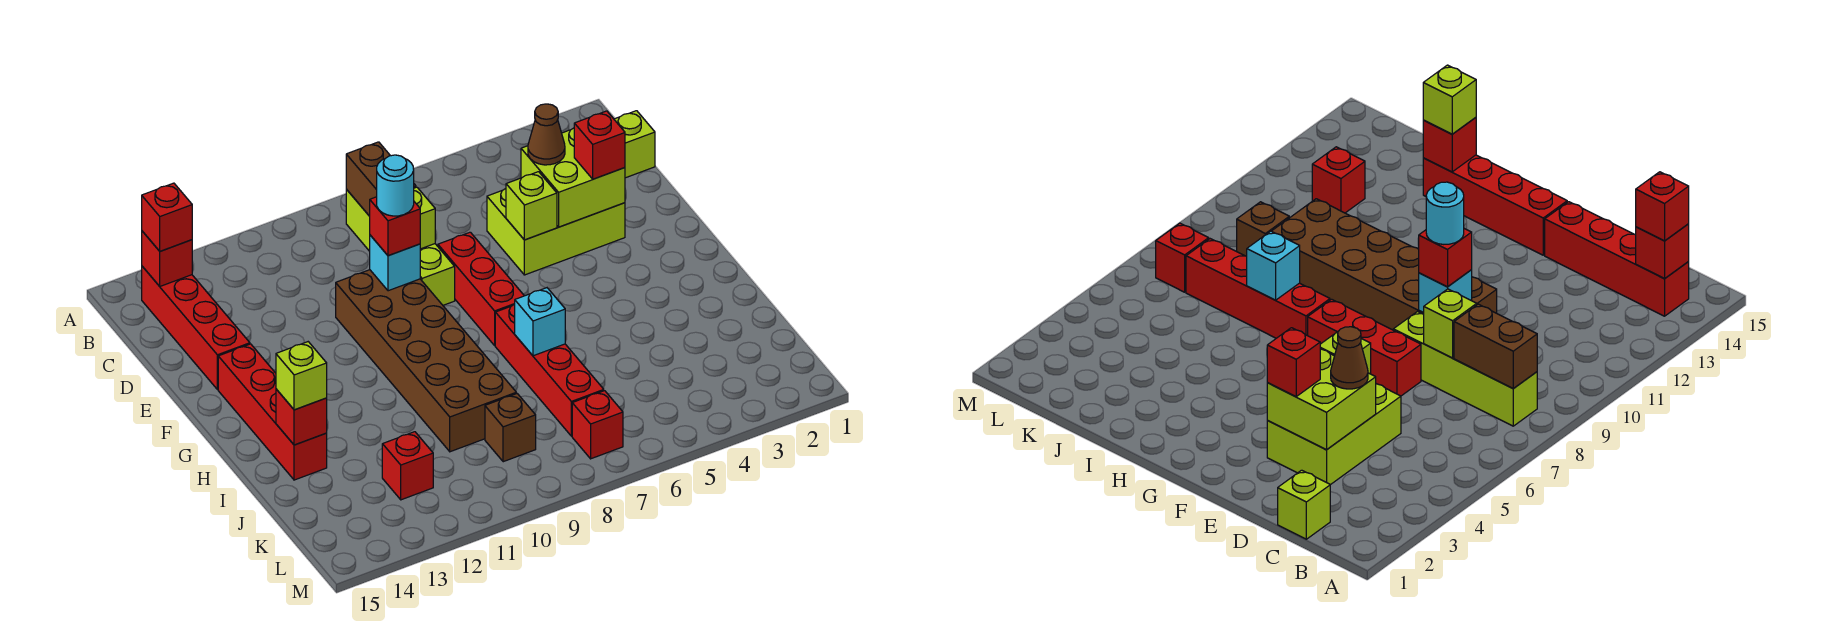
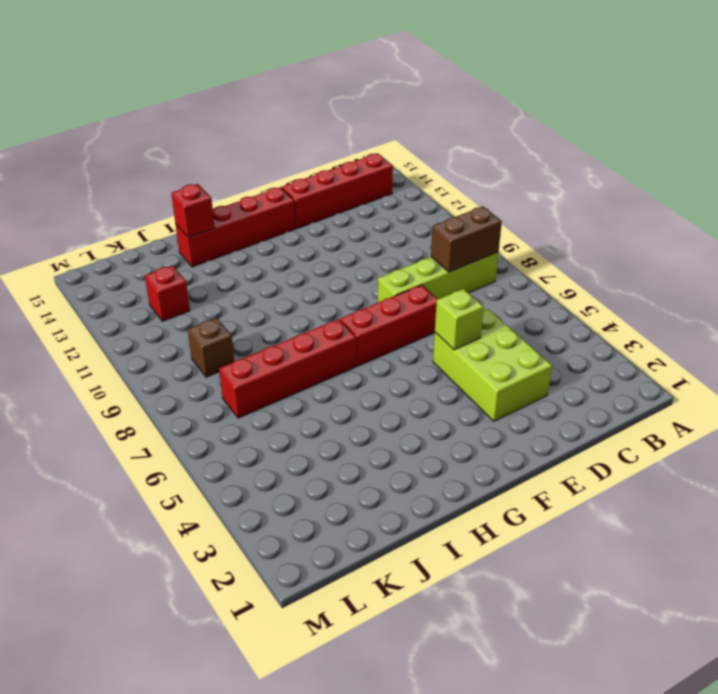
none -> lime brick C1 level 1
none -> brown brick E9:J10 level 1
none -> red brick L7 level 1

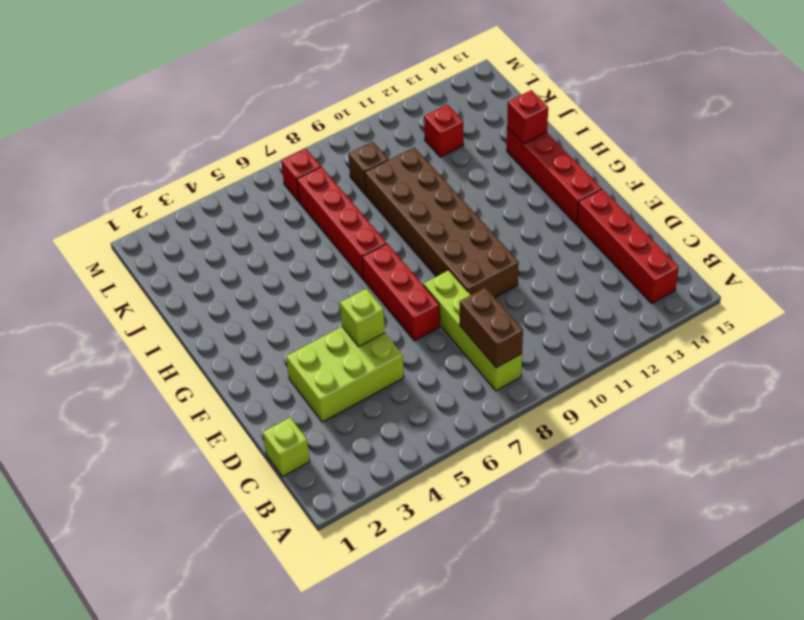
none -> red brick B14 level 2
none -> lime brick D3:E4 level 2
none -> lime brick D8 level 2

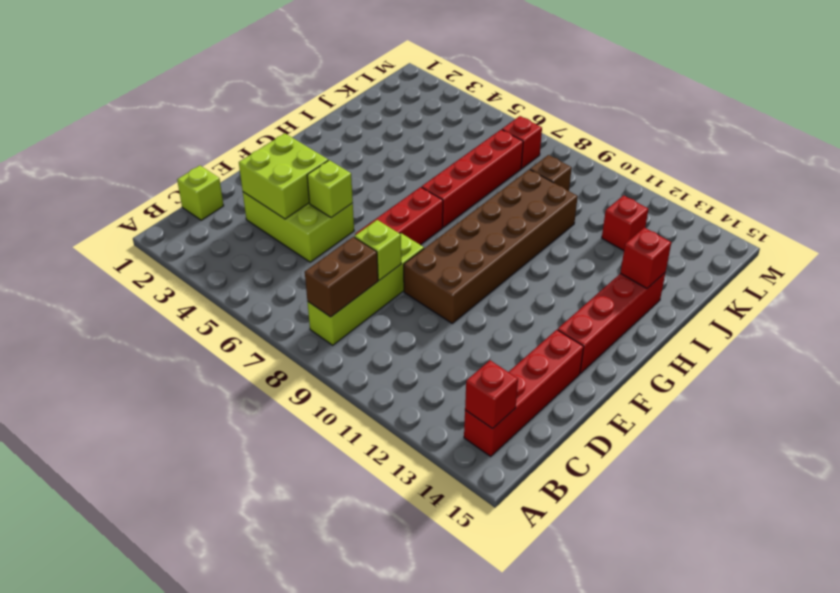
none -> cyan brick E9 level 2
none -> cyan brick I7 level 2
none -> red brick B14 level 3

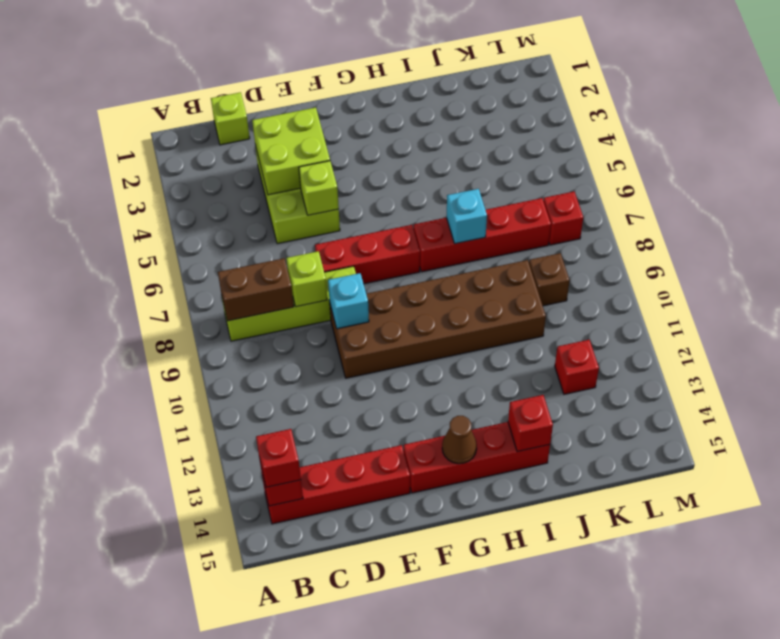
brown cone G14 level 2 -> brown cone D4 level 3
none -> red brick E3 level 3
none -> red brick E9 level 3
none -> lime brick I14 level 3

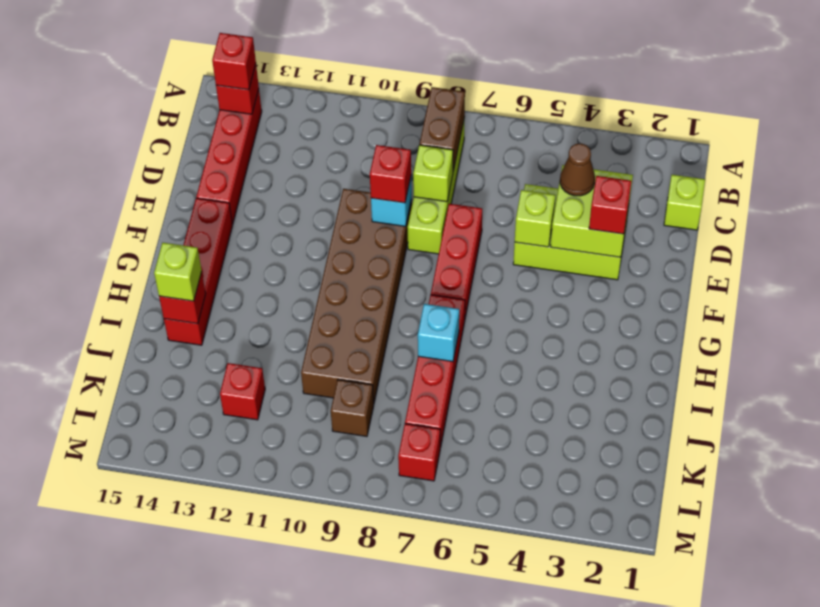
none -> cyan round brick E9 level 4

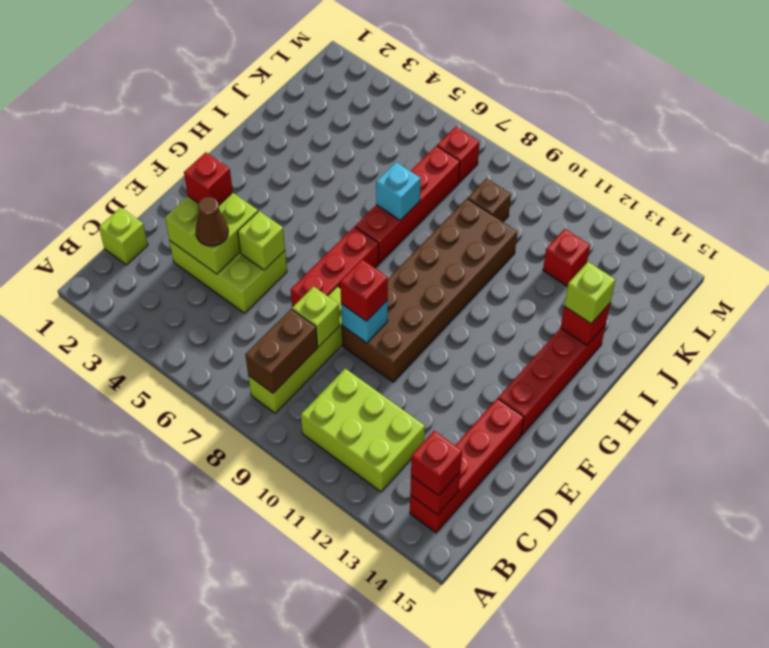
lime brick B10:C12 level 1 -> none
none -> cyan round brick E9 level 4

